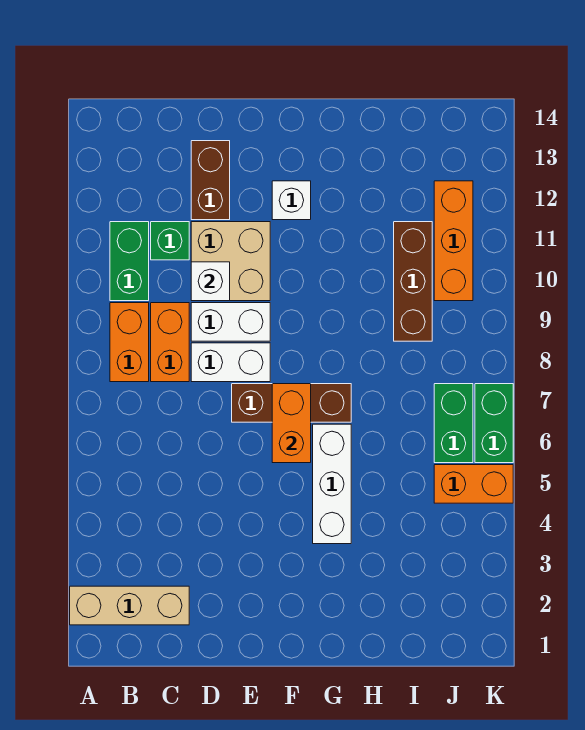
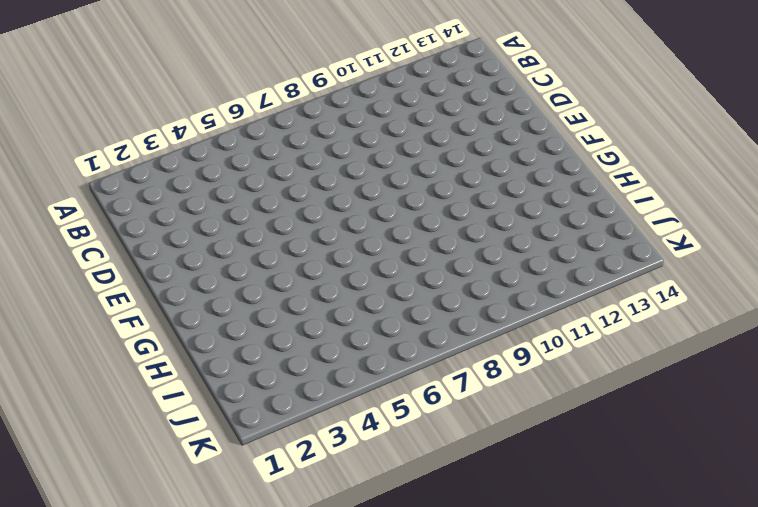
none -> tan brick A2:C2 level 1
none -> orange brick B8:B9 level 1
none -> green brick B10:B11 level 1

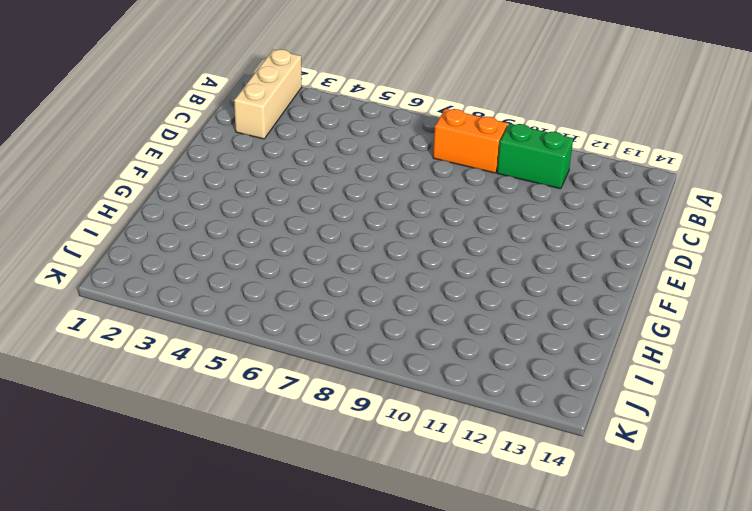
none -> orange brick C8:C9 level 1
none -> green brick C11 level 1
none -> white brick D8:E8 level 1

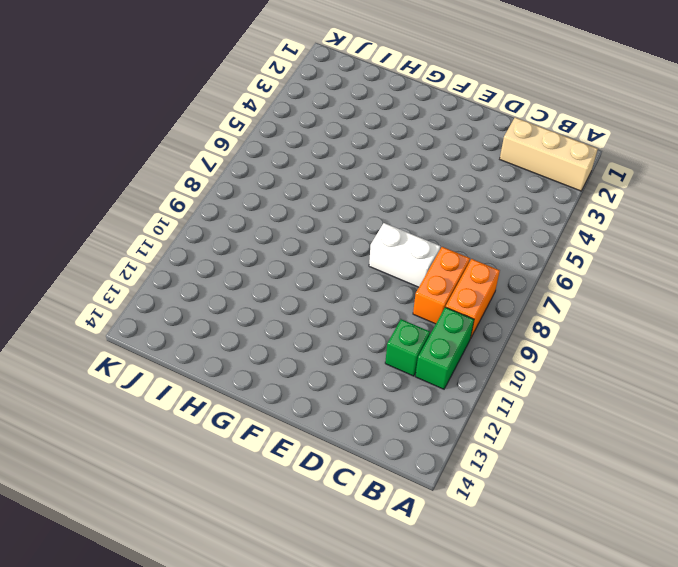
none -> white brick D9:E9 level 1
none -> tan brick D10:E11 level 1
none -> brown brick D12:D13 level 1

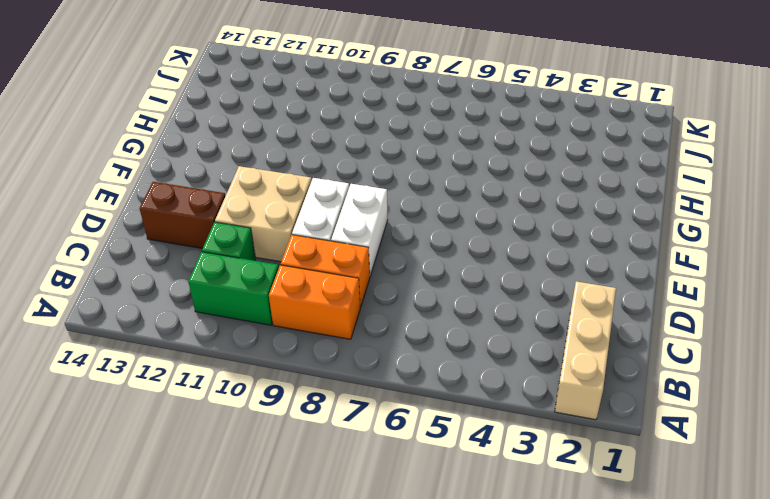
none -> brown brick E7:G7 level 1
none -> white brick F12 level 1
none -> white brick G4:G6 level 1

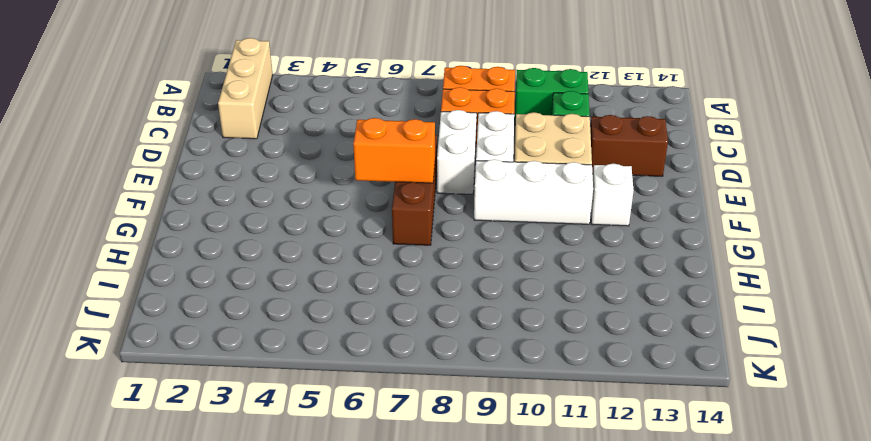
white brick F9:F11 level 1 -> white brick G4:G6 level 1
none -> brown brick I9:I11 level 1
none -> orange brick J5:K5 level 1
none -> green brick J6:J7 level 1

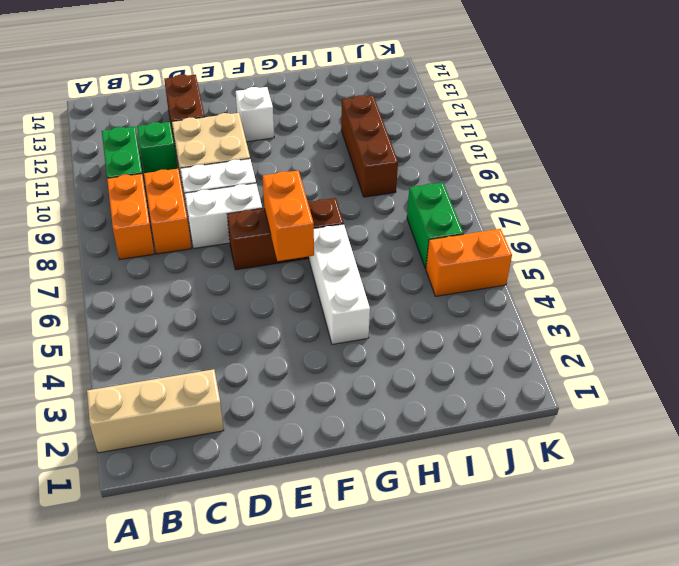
none -> orange brick J10:J12 level 1
none -> green brick K6:K7 level 1
none -> white brick D10 level 2

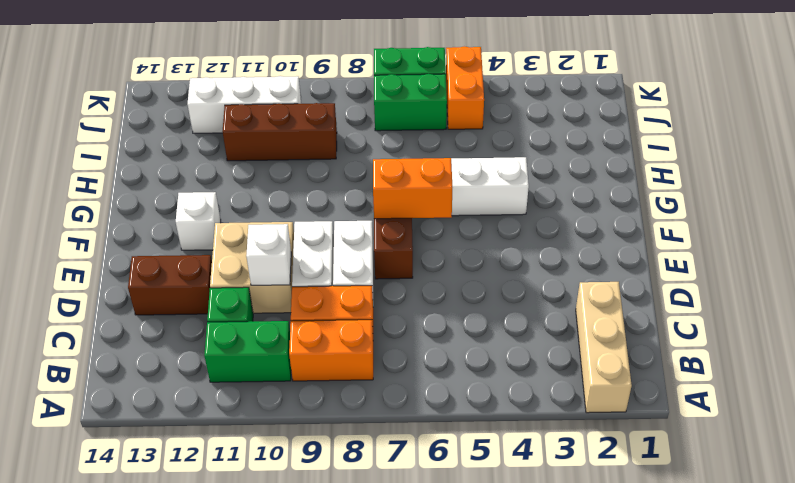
white brick J10:J12 level 1 -> orange brick J10:J12 level 1

